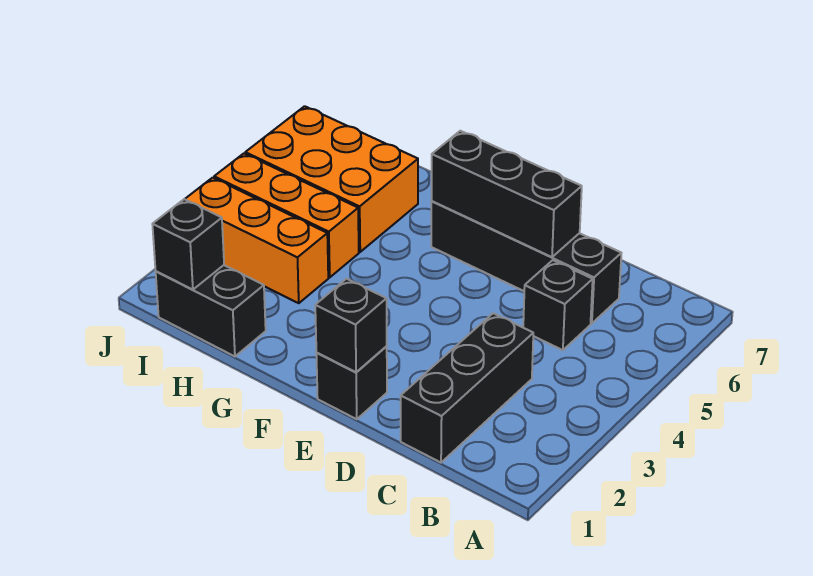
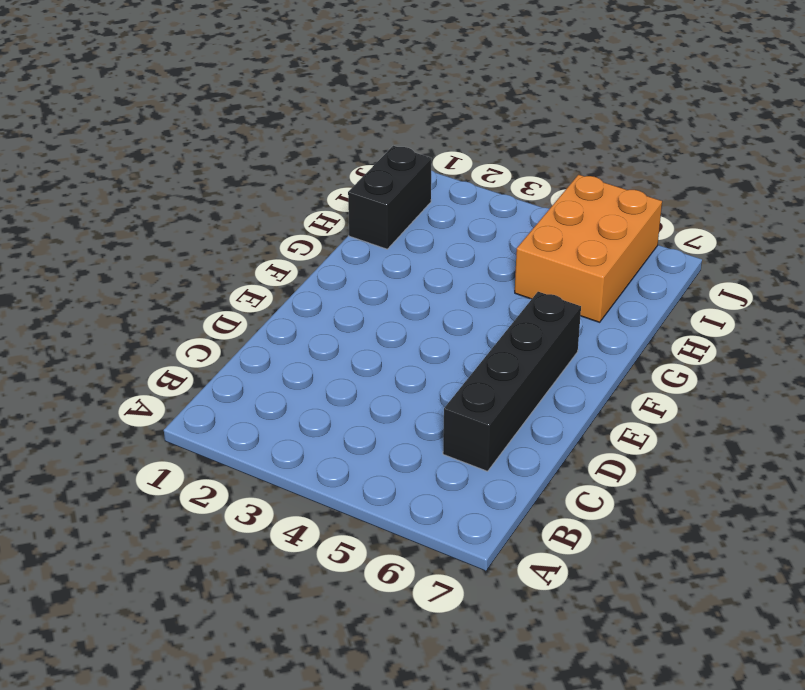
none -> black brick C1:C3 level 1
none -> black brick C5 level 1

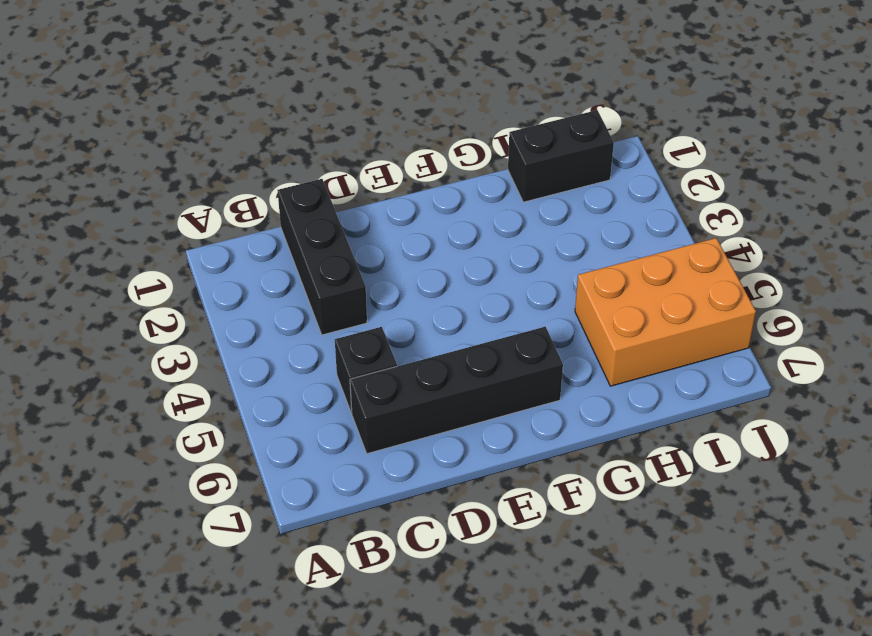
none -> black brick E1 level 1
none -> orange brick H3:J3 level 1

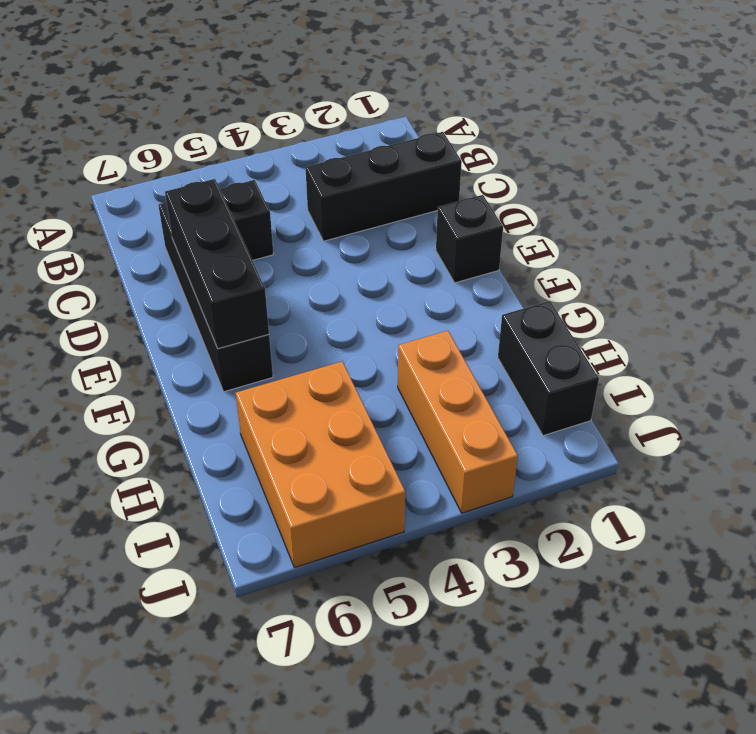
none -> orange brick H4:J4 level 1
none -> black brick E1 level 2

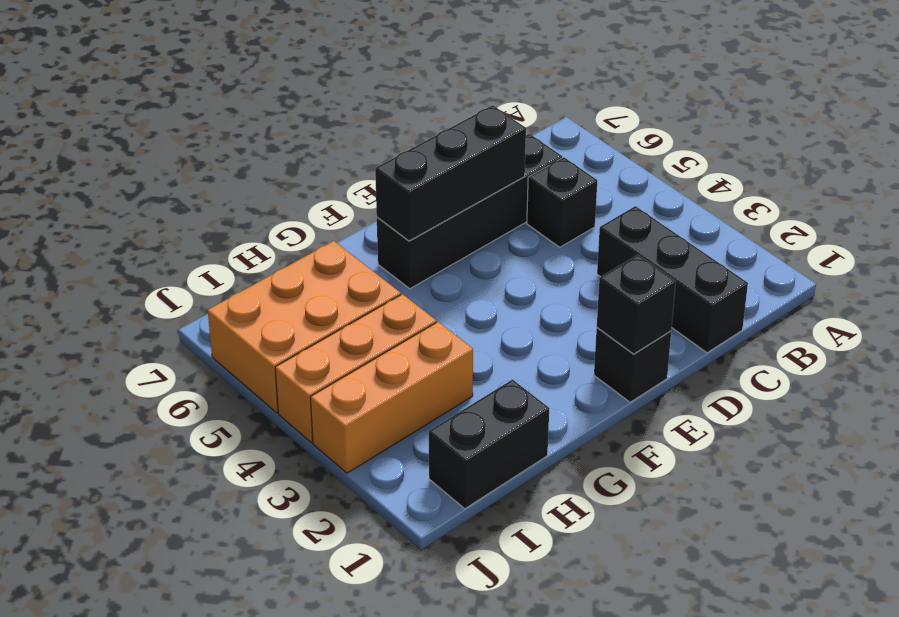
none -> black brick I1 level 2

